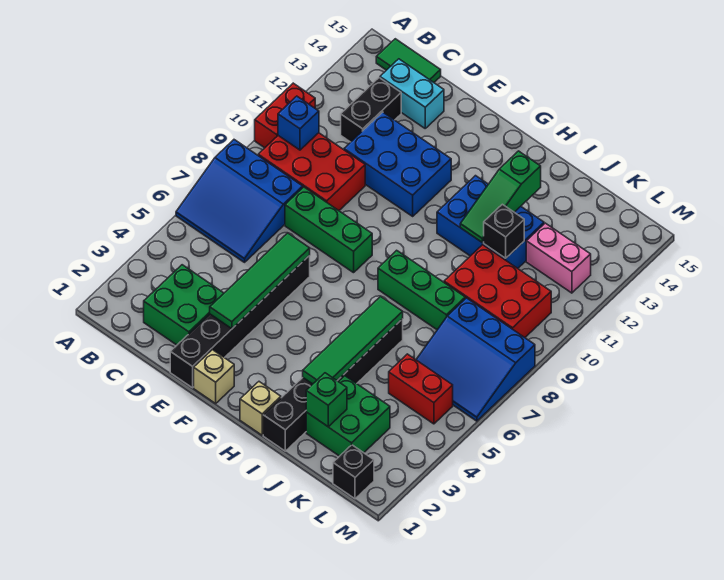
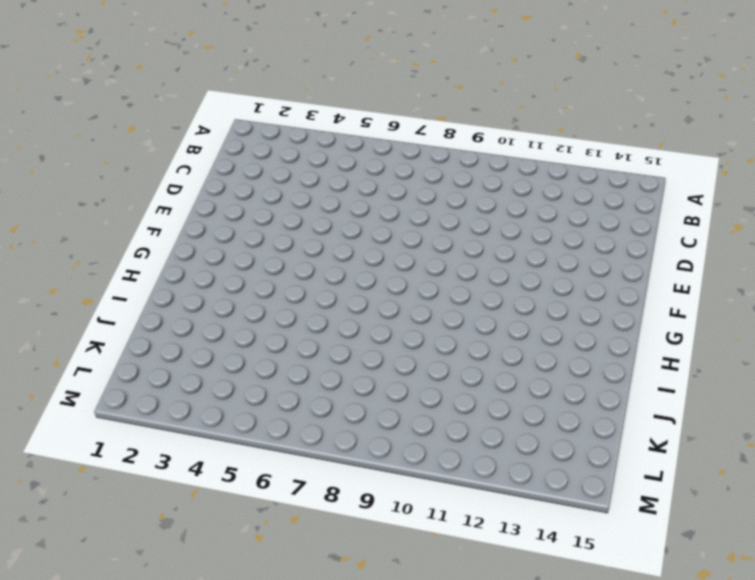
none -> blue slope A6:C8 level 1 top 8
none -> red brick A10:A11 level 1
none -> red brick B9:D10 level 1

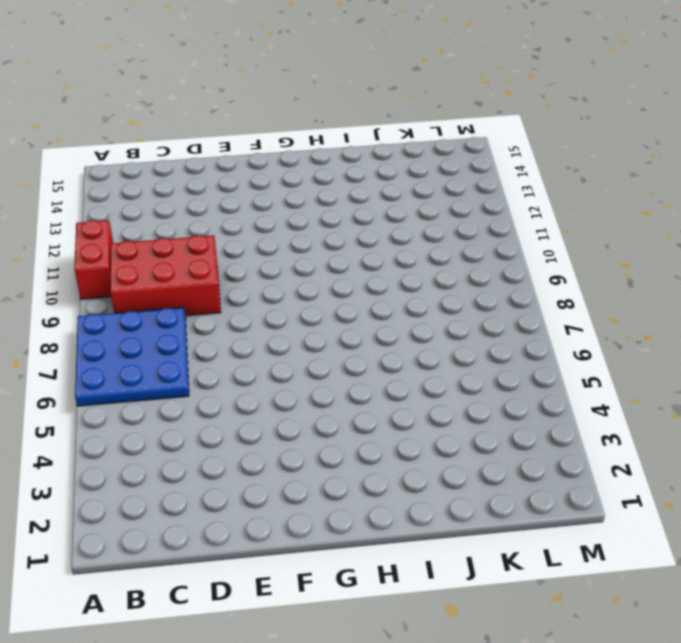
blue plate A6:C8 level 1 -> blue slope A6:C8 level 1 top 8
none -> green tile B15:C15 level 1
none -> green brick C2:D3 level 1
none -> black brick C12:C13 level 1

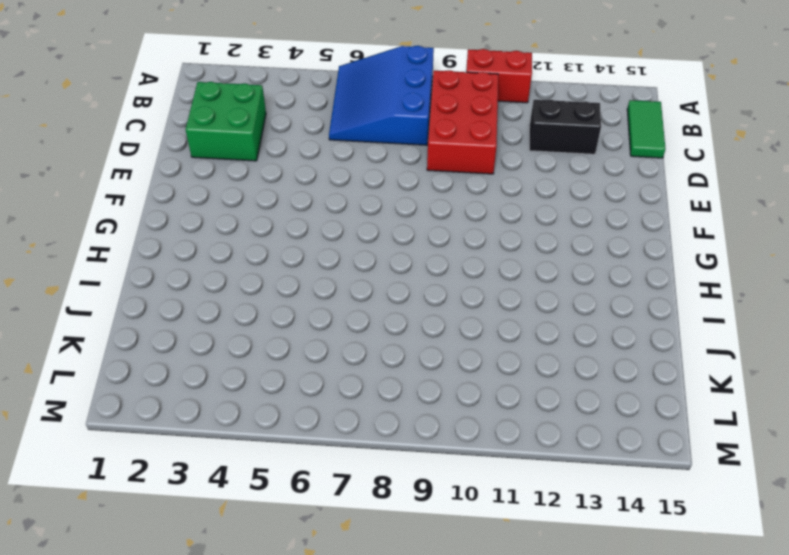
none -> cyan brick C14:D14 level 1
none -> green brick D8:F8 level 1
none -> blue brick D11:F12 level 1

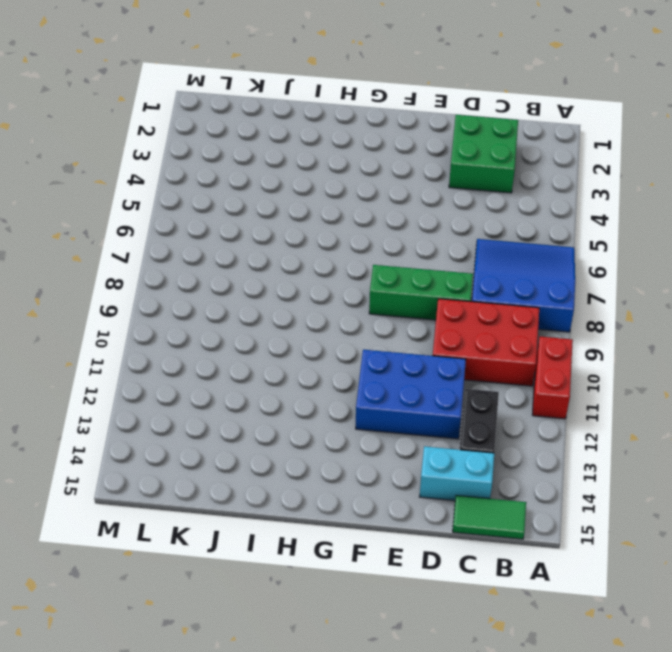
none -> black brick E1:E6 level 1
none -> tan brick F1 level 1
none -> tan brick H1 level 1

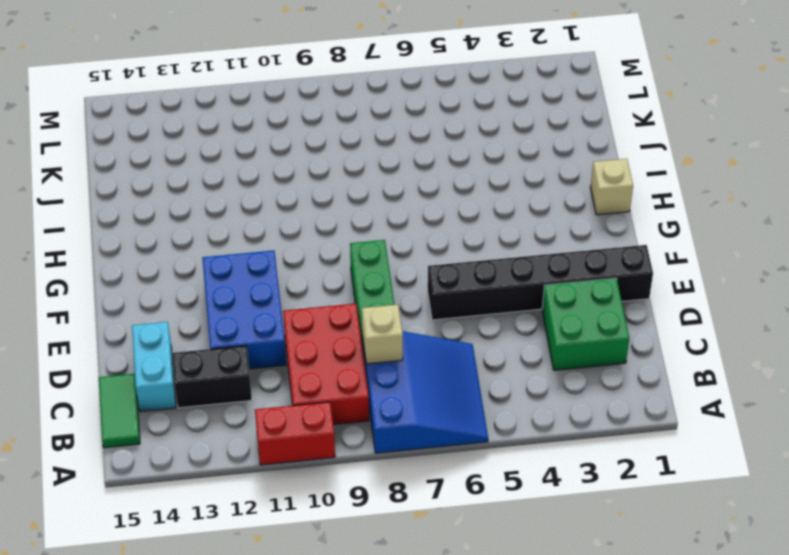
tan brick C8 level 2 -> tan brick F1 level 1
none -> green brick H8:J8 level 1
none -> blue brick H11:J12 level 1
none -> black brick I1:I6 level 1

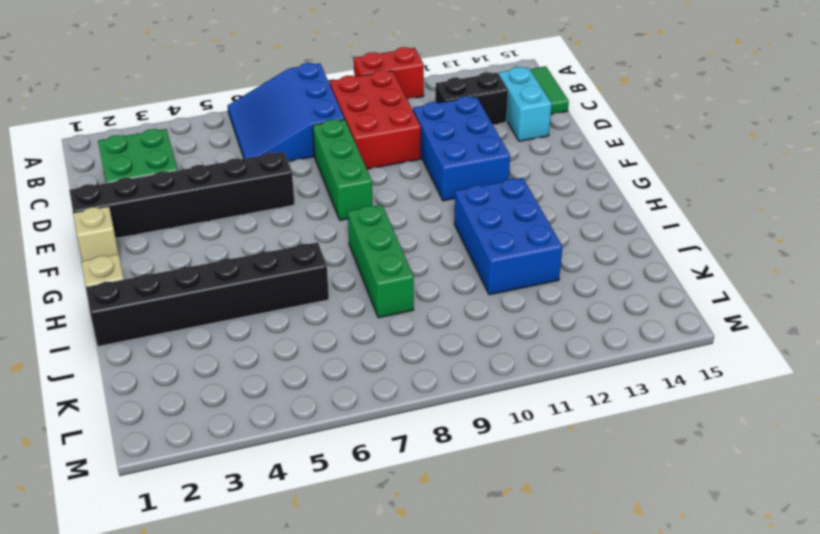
none -> green brick J2:K3 level 1
none -> red brick J9:L10 level 1
none -> red brick K5:L5 level 1

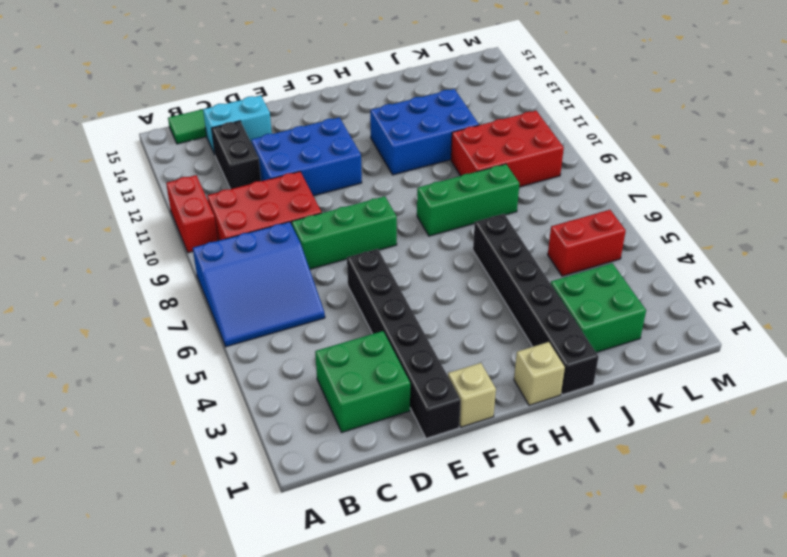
none -> blue slope K6:M8 level 1 top 8
none -> pink brick K12:L12 level 1
none -> black brick L1 level 1

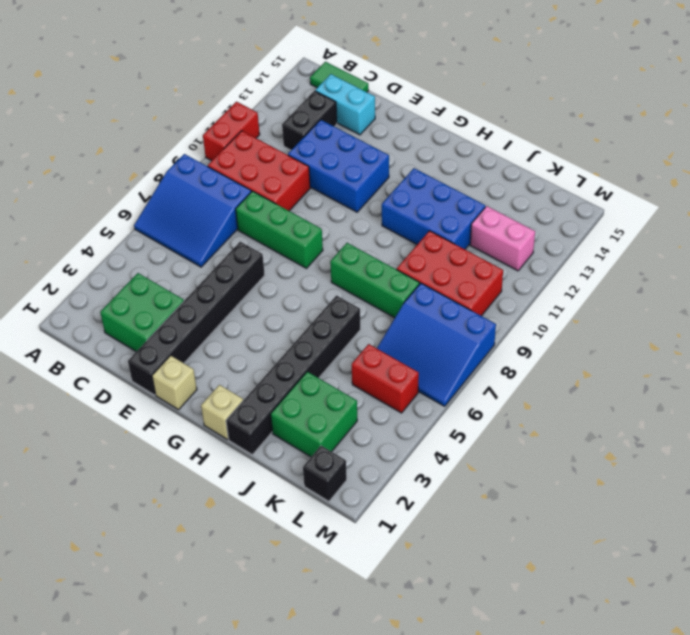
none -> blue brick B10 level 2
none -> green tile E3:E6 level 2
none -> green tile I3:I6 level 2

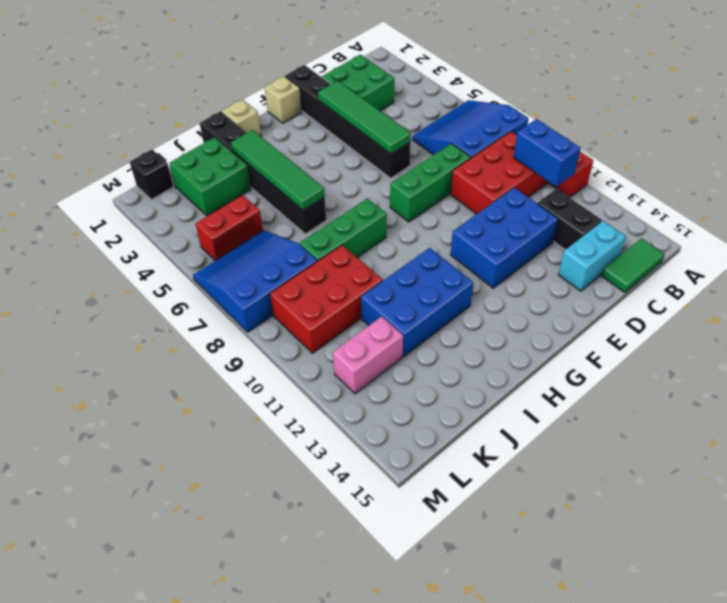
blue brick B10:B11 level 2 -> blue brick B10 level 2
none -> green slope I11:I13 level 2 top 13
none -> green brick J2 level 2
none -> black brick J11 level 2

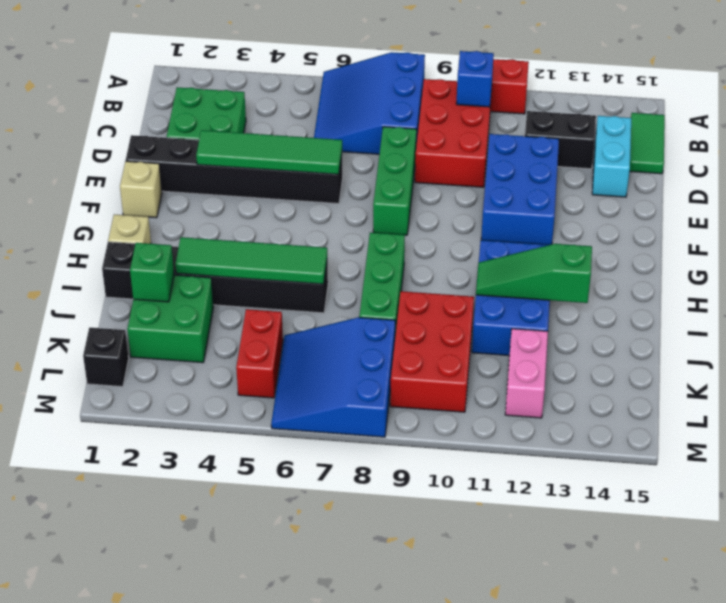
none -> black brick J11 level 2

